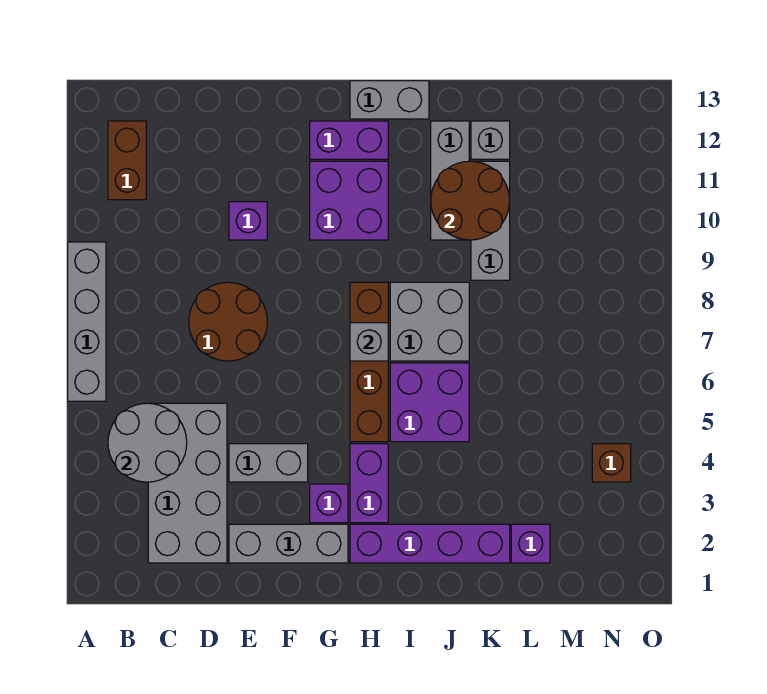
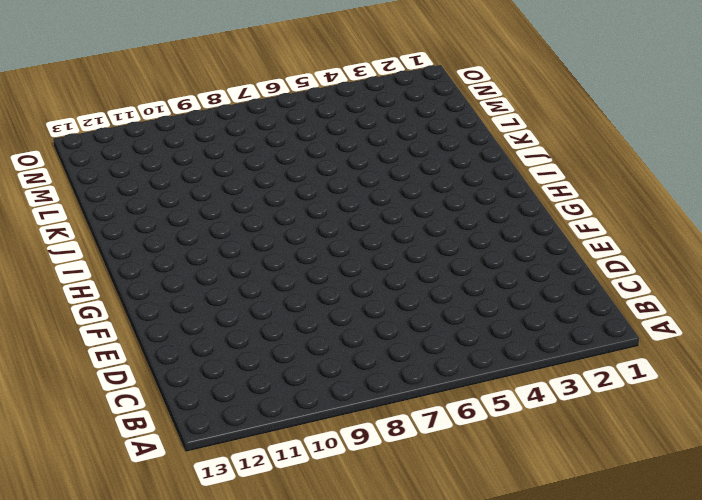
none -> grey brick A6:A9 level 1
none -> brown brick B11:B12 level 1
none -> grey brick C2:D5 level 1

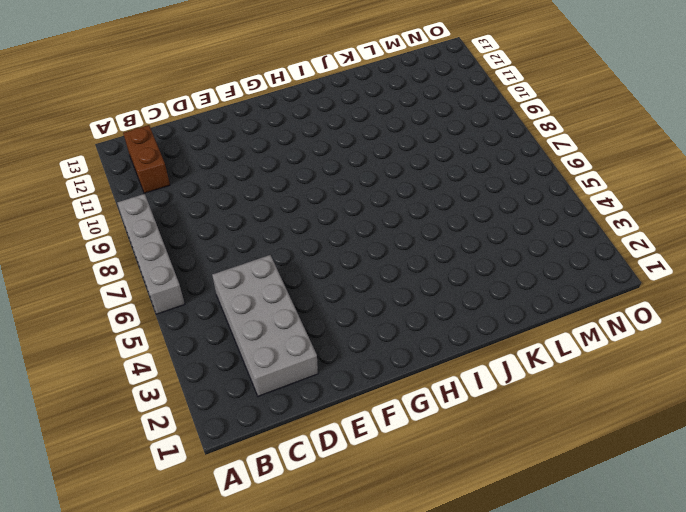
none -> brown round brick D7:E8 level 1
none -> grey brick E2:G2 level 1
none -> grey brick E4:F4 level 1

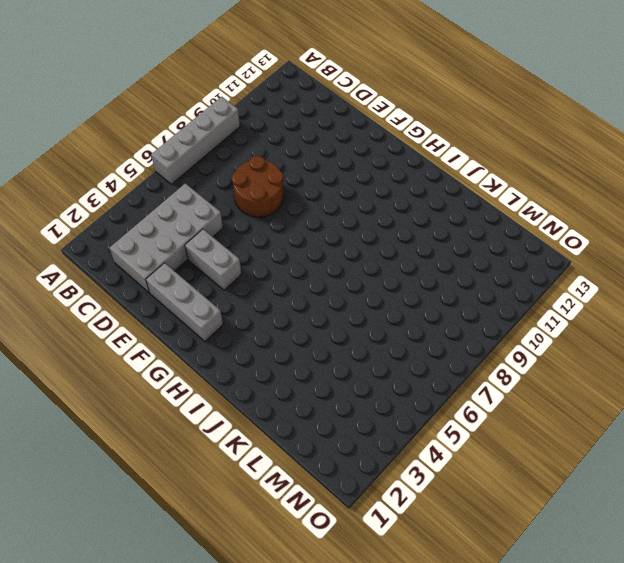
none -> brown brick B11:B12 level 1
none -> purple brick E10 level 1
none -> purple brick G3 level 1

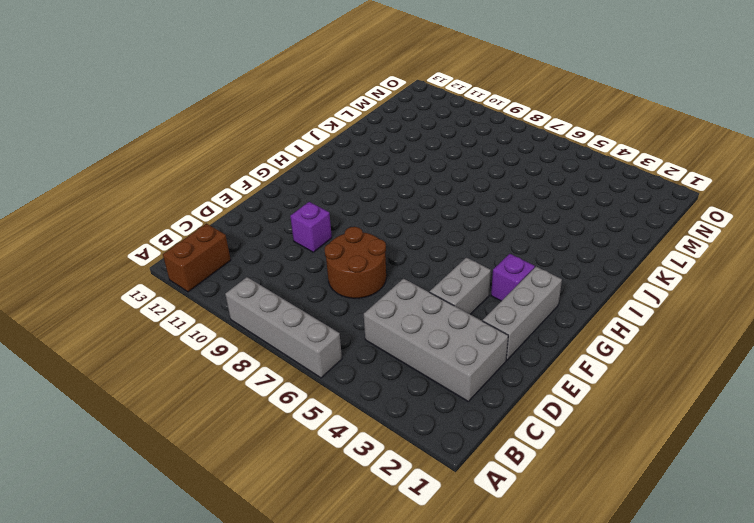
brown brick A12:B12 level 1 -> brown brick B11:B12 level 1
none -> purple brick G10:H11 level 1
none -> purple brick G12:H12 level 1
none -> purple brick H2:K2 level 1

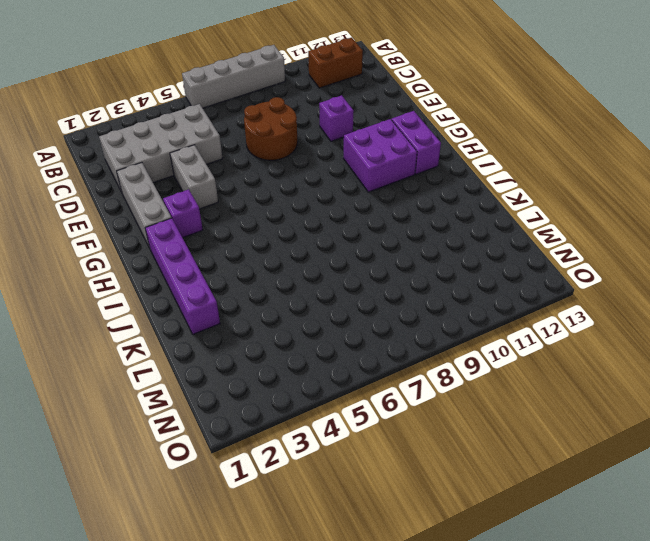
none -> purple brick H3:H4 level 1
none -> brown brick H5:H8 level 1
none -> grey brick H13:I13 level 1

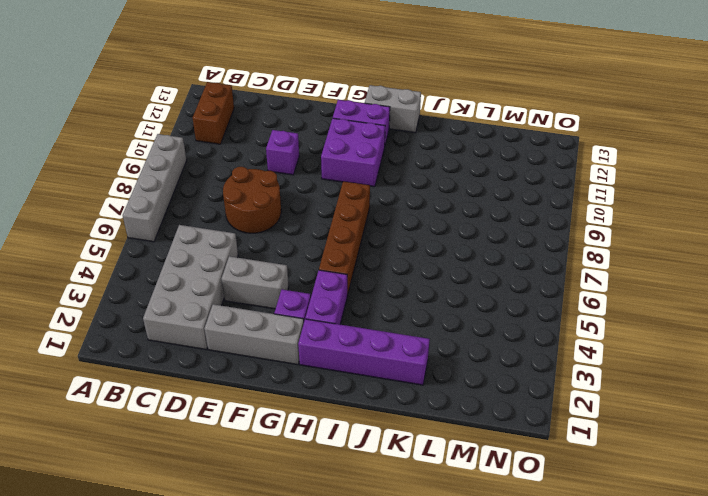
none -> purple brick I5:J6 level 1
none -> grey brick I7:J8 level 1
none -> grey brick J10:J12 level 1

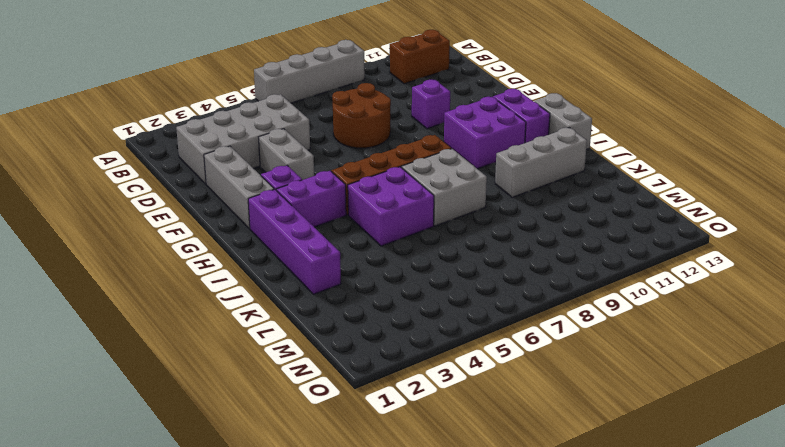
none -> grey brick K9:K11 level 1
none -> grey brick K12 level 1
none -> purple brick L2 level 1

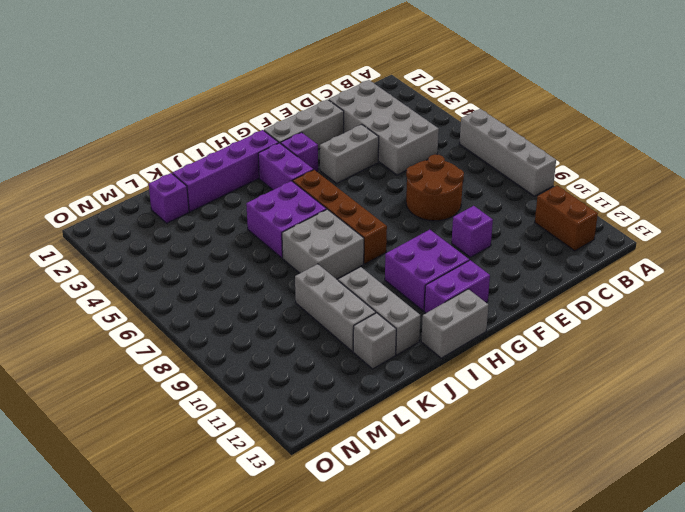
none -> brown brick N4 level 1
none -> grey round brick B4:C5 level 2
none -> grey brick H7 level 2

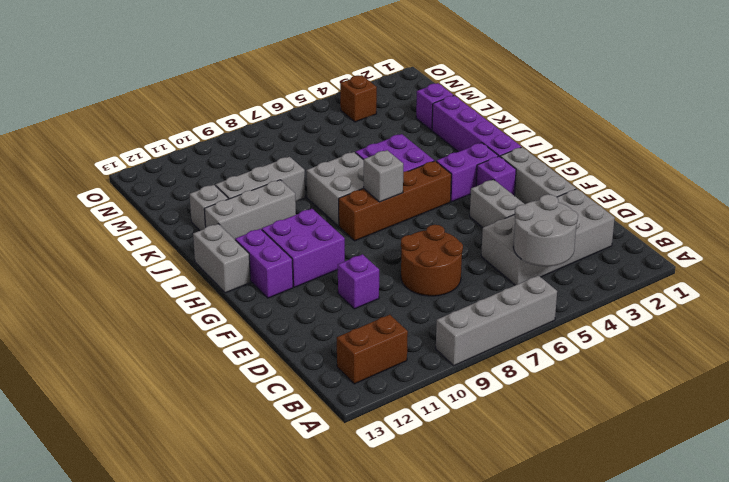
none -> brown round brick J10:K11 level 2

